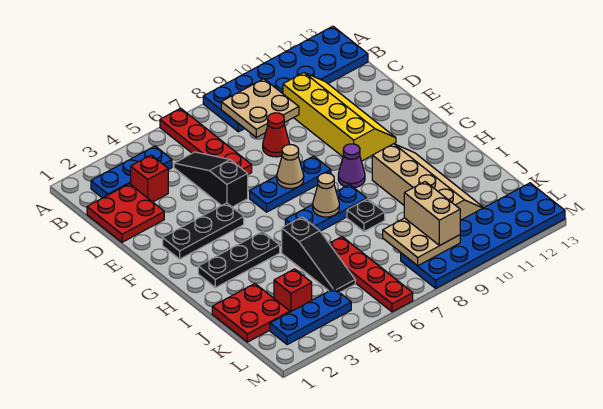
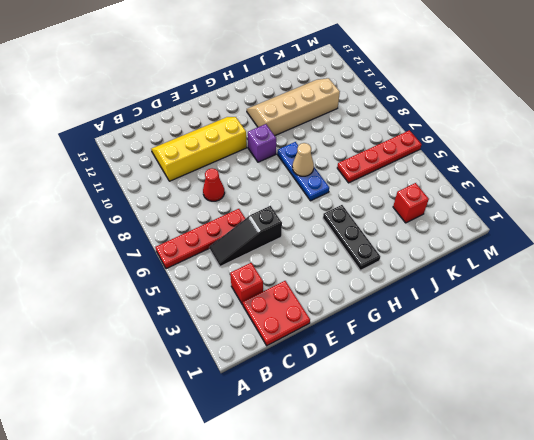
purple brick G9 level 1 -> purple cone G9 level 1
none -> blue plate A8:B13 level 1
none -> blue plate B2:B4 level 1
none -> black plate F2:F4 level 1

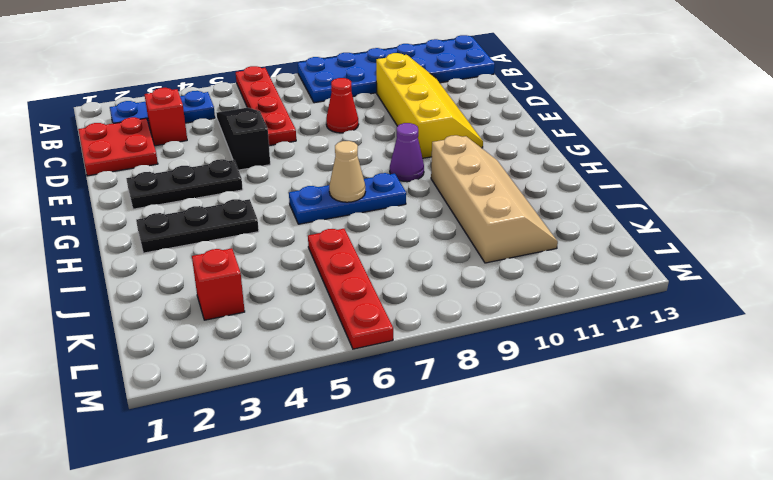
none -> blue plate F6:F8 level 1
none -> black slope I5:K5 level 1 top I
none -> black plate I8 level 1

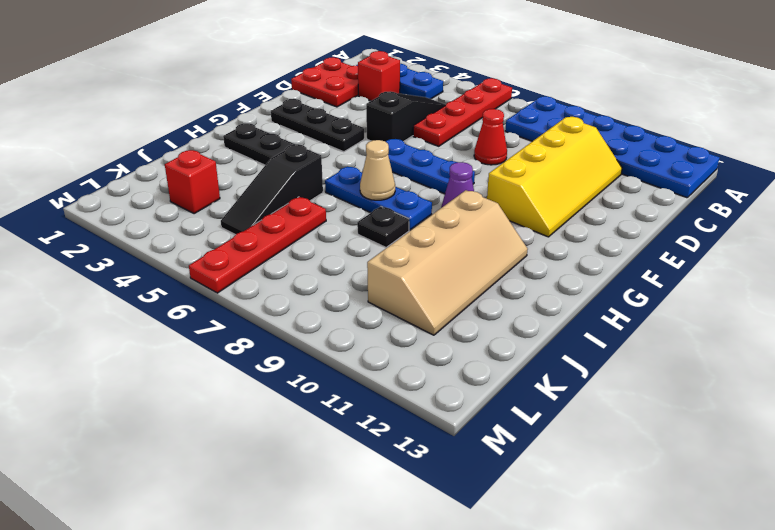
none -> red plate J1:K2 level 1
none -> blue plate L2:L4 level 1
none -> blue plate L8:M13 level 1

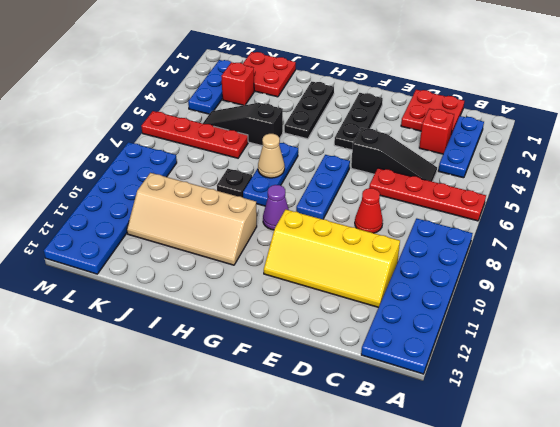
none -> tan plate B8:C9 level 2
none -> tan cone F7 level 2
none -> tan plate K8:L9 level 2

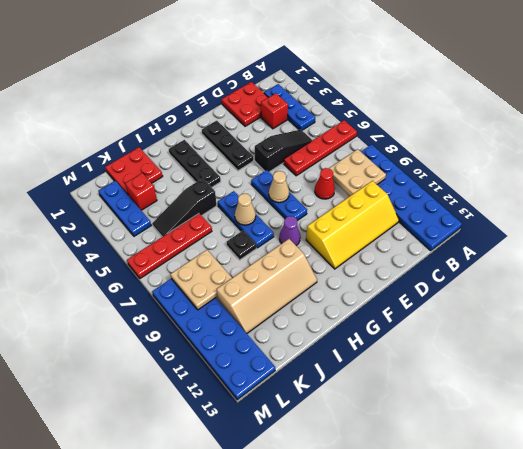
none -> tan brick K9:L9 level 3

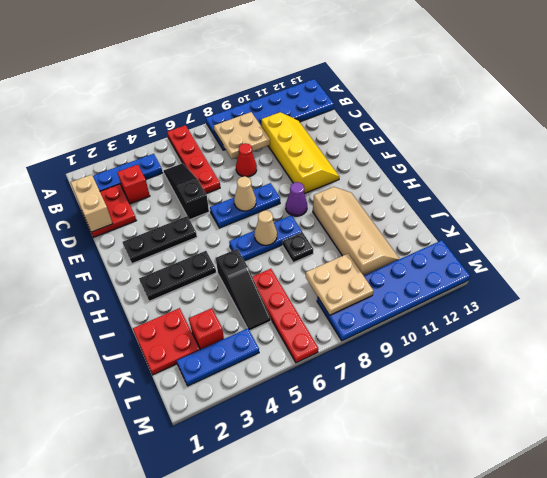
tan brick C1:D1 level 2 -> tan brick K9:L9 level 3

